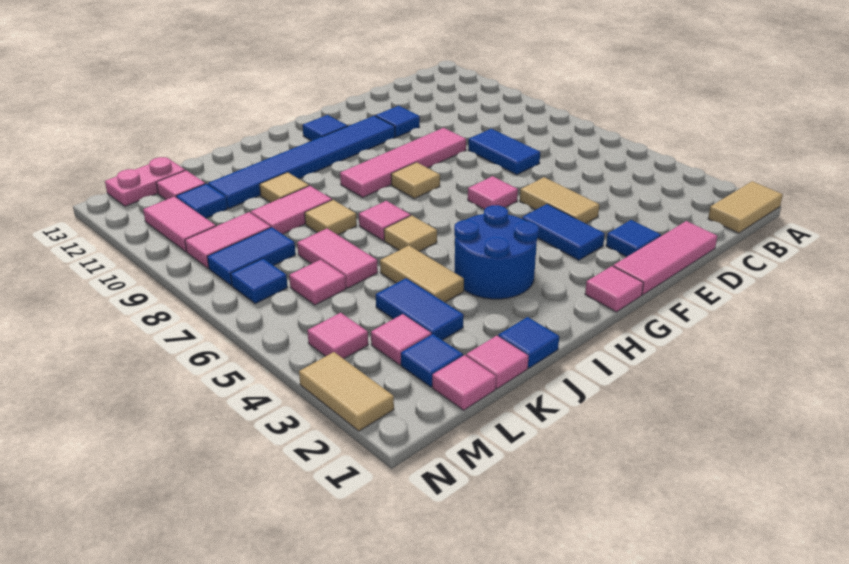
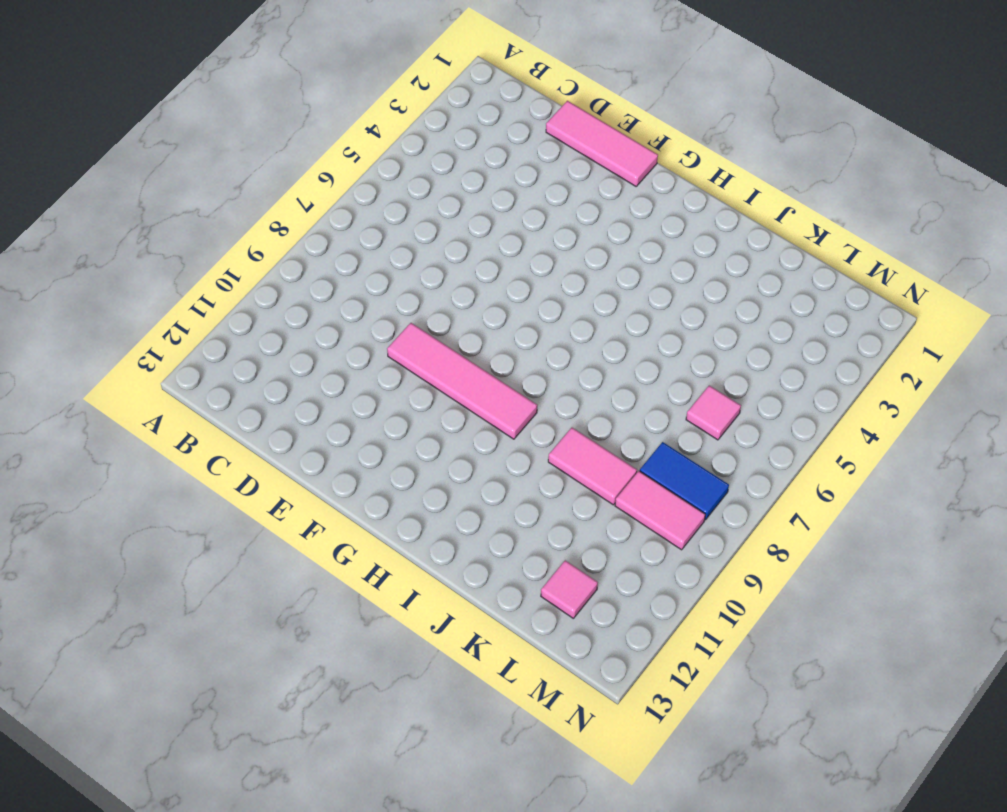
none -> tan tile A1:B1 level 1
none -> blue tile D7:D8 level 1
none -> blue tile E2 level 1
none -> tan tile E4:E5 level 1

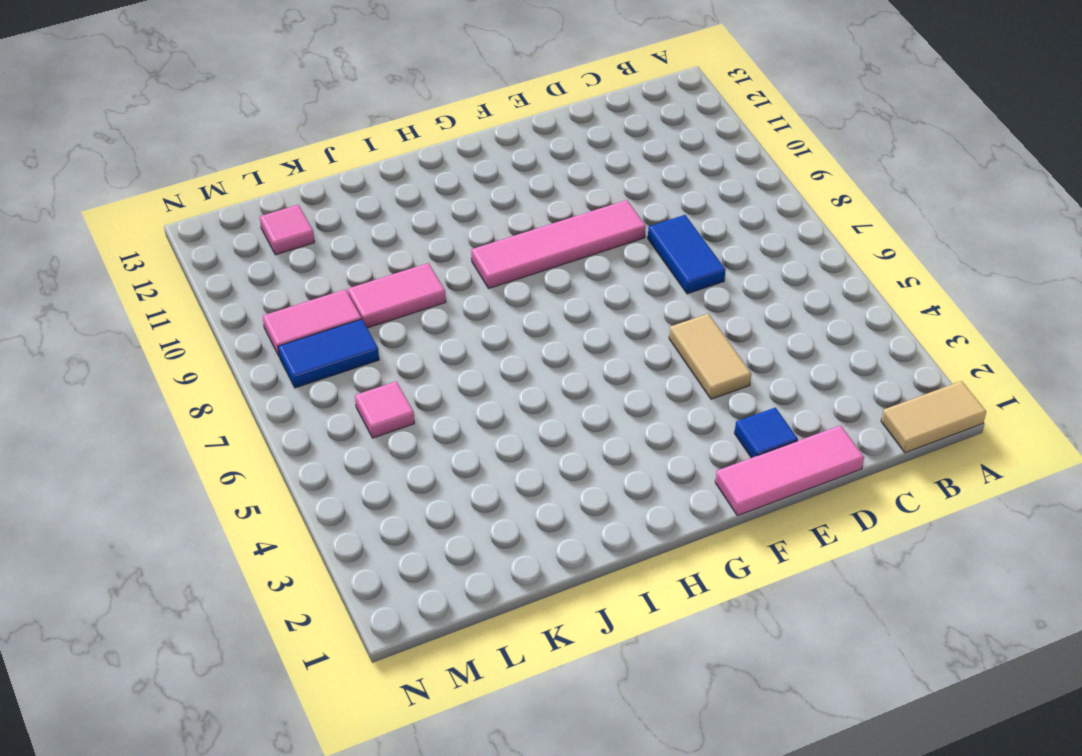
none -> blue tile E11 level 1
none -> blue tile F3:F4 level 1
none -> pink tile F6 level 1
none -> blue tile F11:K11 level 1

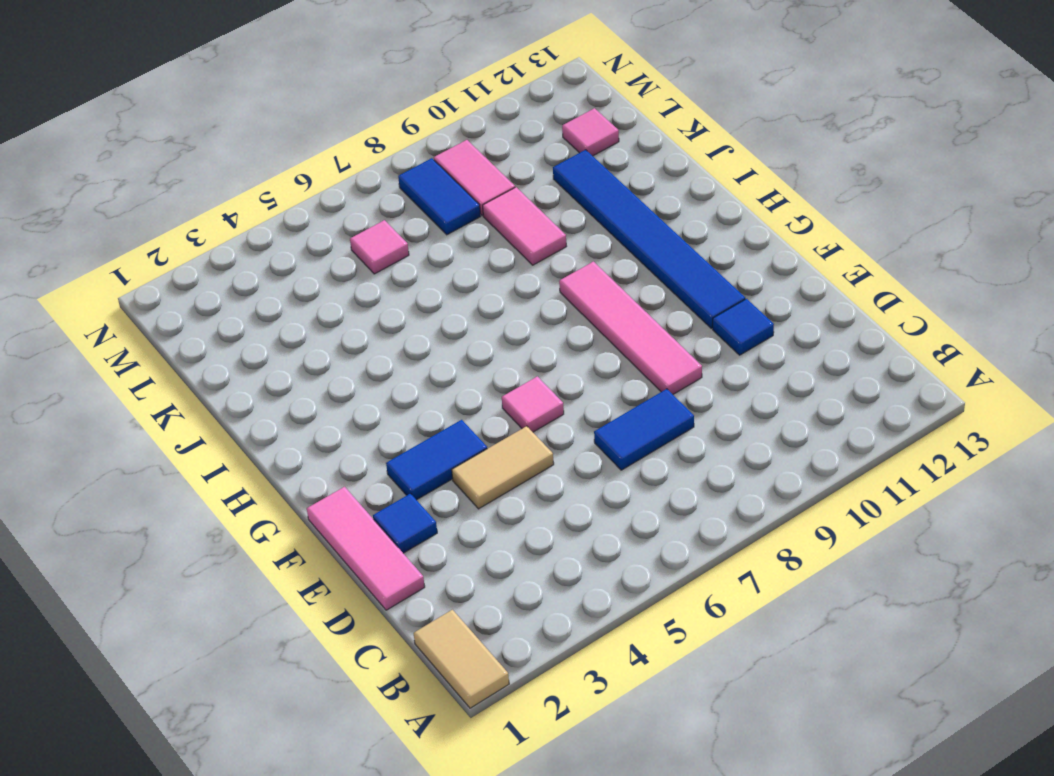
none -> pink tile G1 level 1
none -> tan tile G8 level 1
none -> blue tile G12 level 1
none -> blue round brick H3:I4 level 1

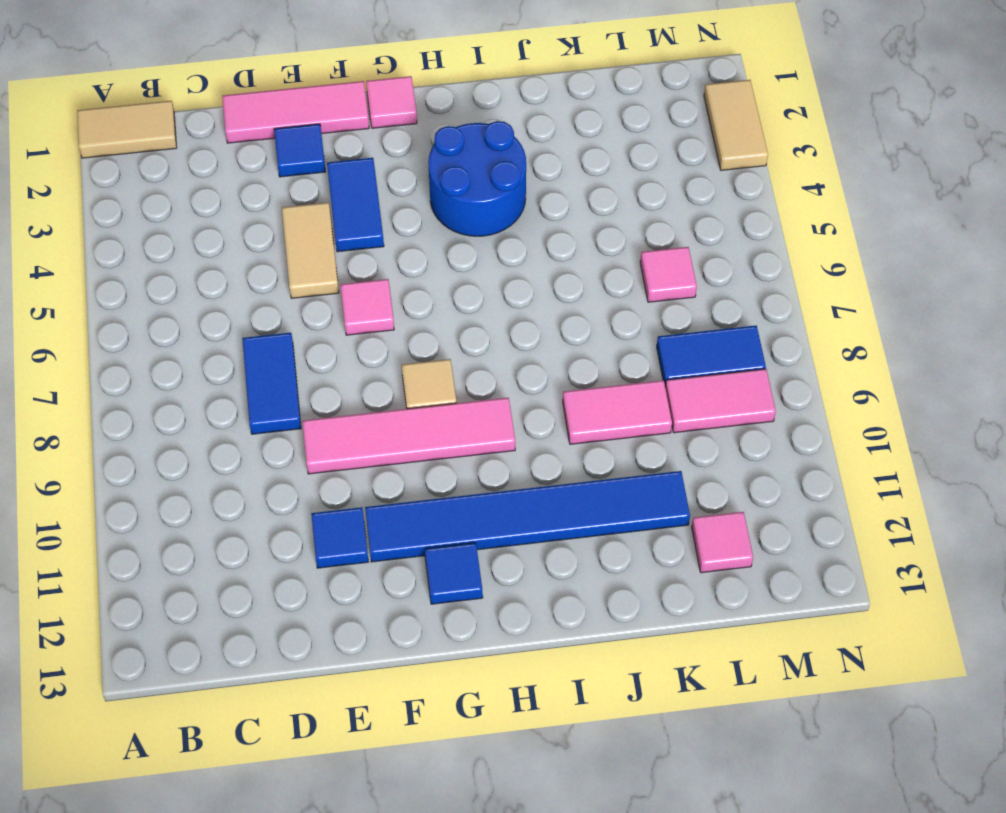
none -> tan tile I6 level 1
none -> pink tile I7 level 1
none -> blue tile J1 level 1
none -> tan tile J4:J5 level 1

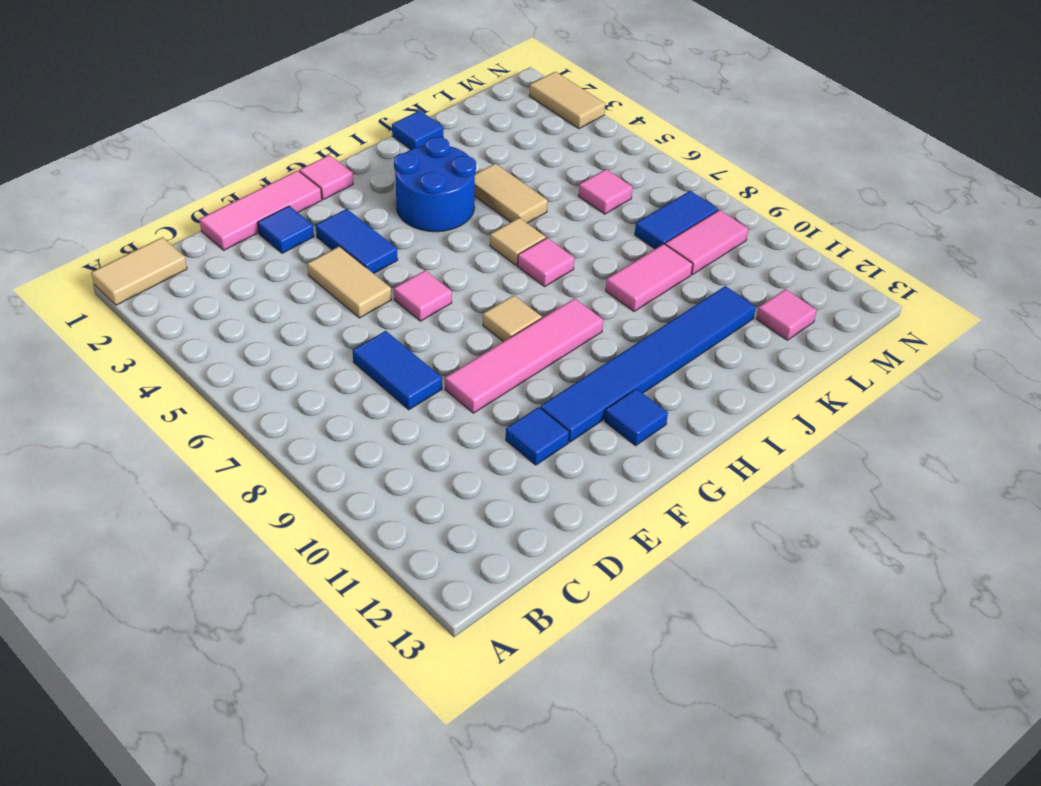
none -> tan tile J8 level 1
none -> tan tile J10 level 1
none -> pink tile K1 level 1
none -> blue tile K3:K4 level 1

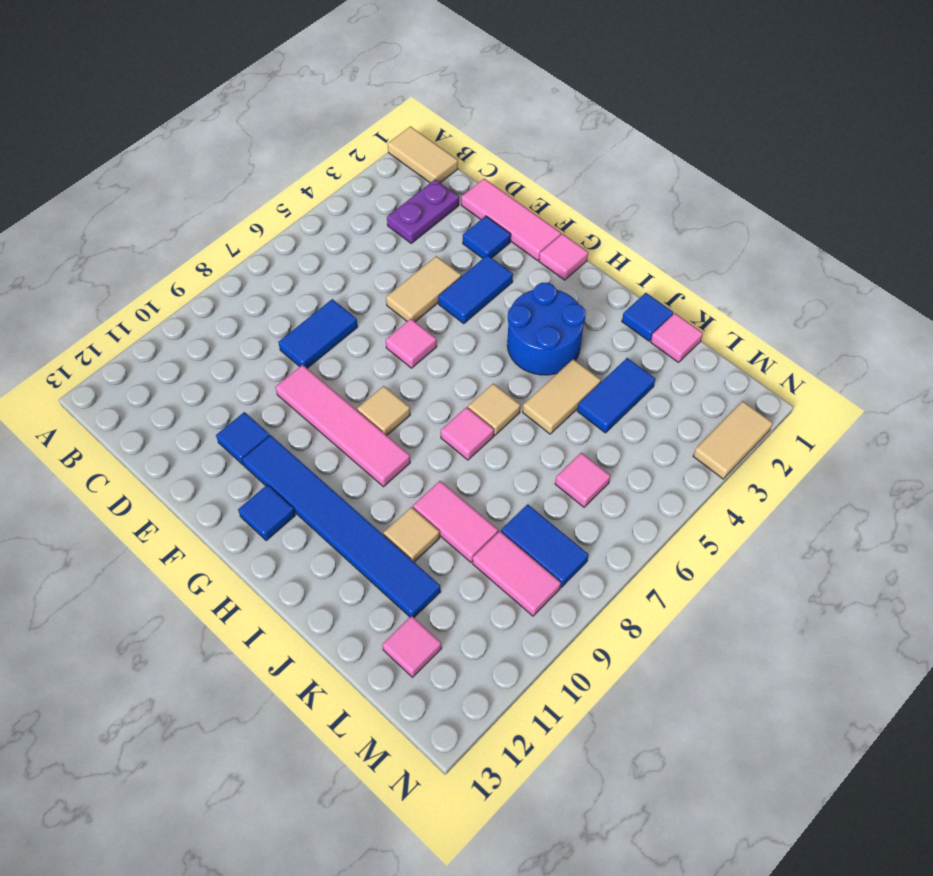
purple plate C2:C3 level 1 -> none
none -> tan tile J8 level 1
none -> pink tile K6:K7 level 1
none -> pink tile L1 level 1
none -> blue tile L2 level 1

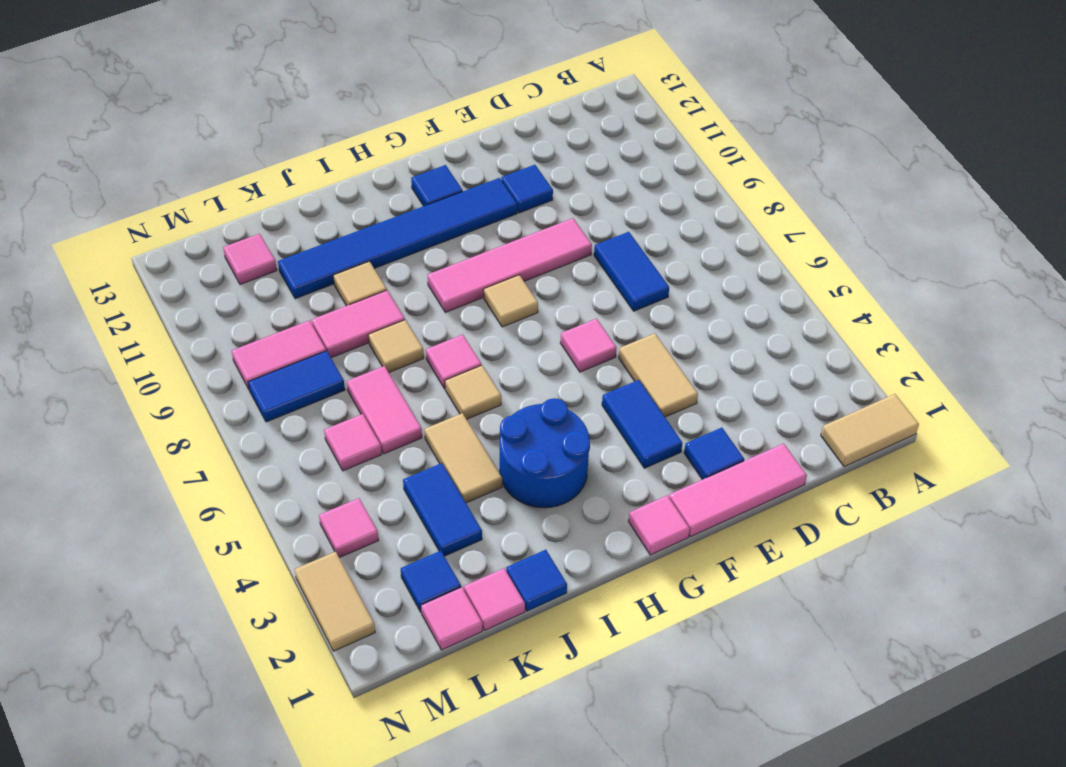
none -> pink tile L3 level 1
none -> blue tile L11 level 1
none -> pink plate L13:M13 level 1
none -> blue tile M7 level 1

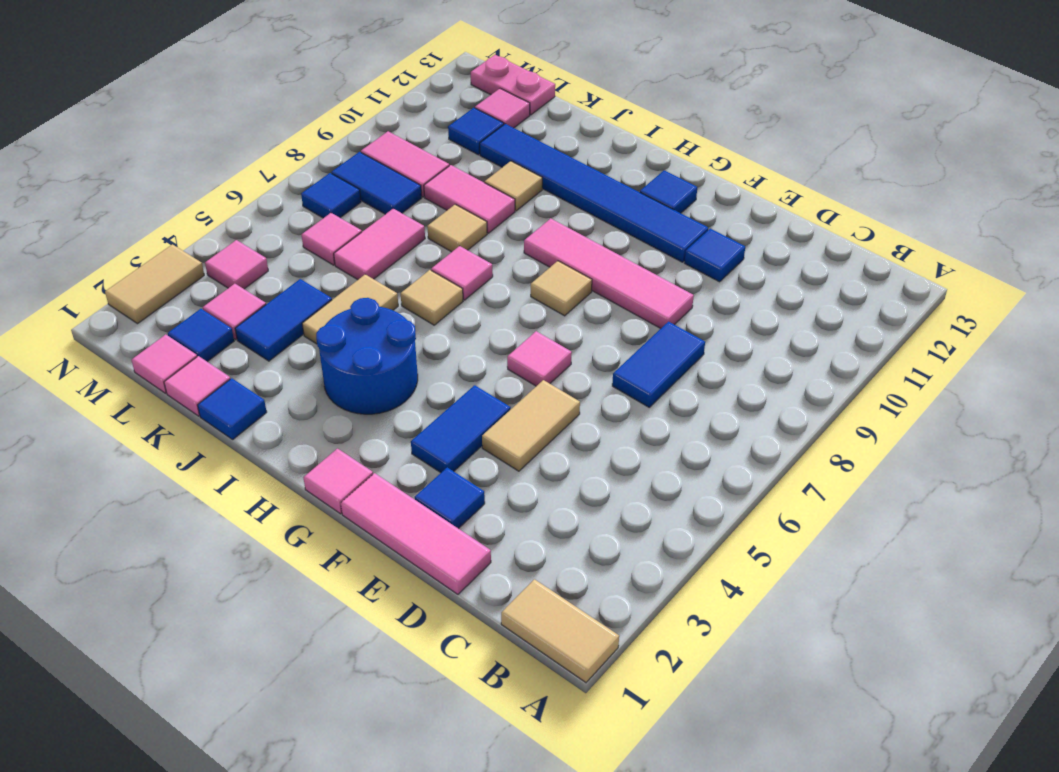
none -> pink tile M10:M11 level 1

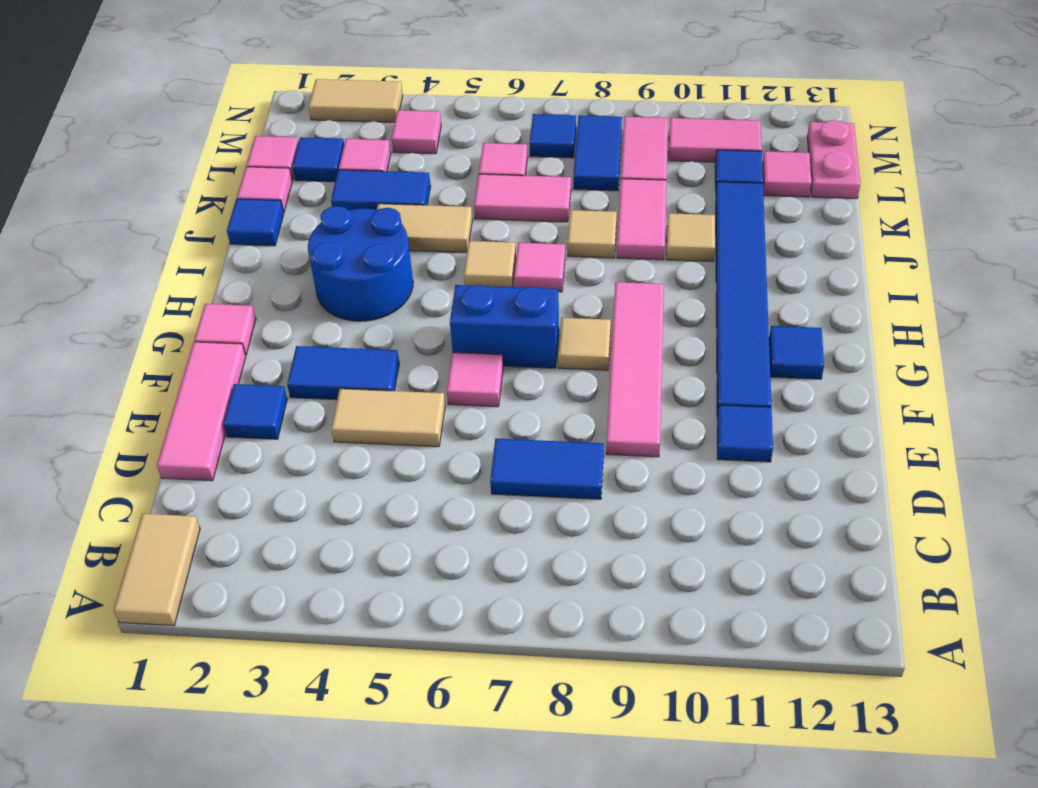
blue brick G6:G7 level 1 -> none

